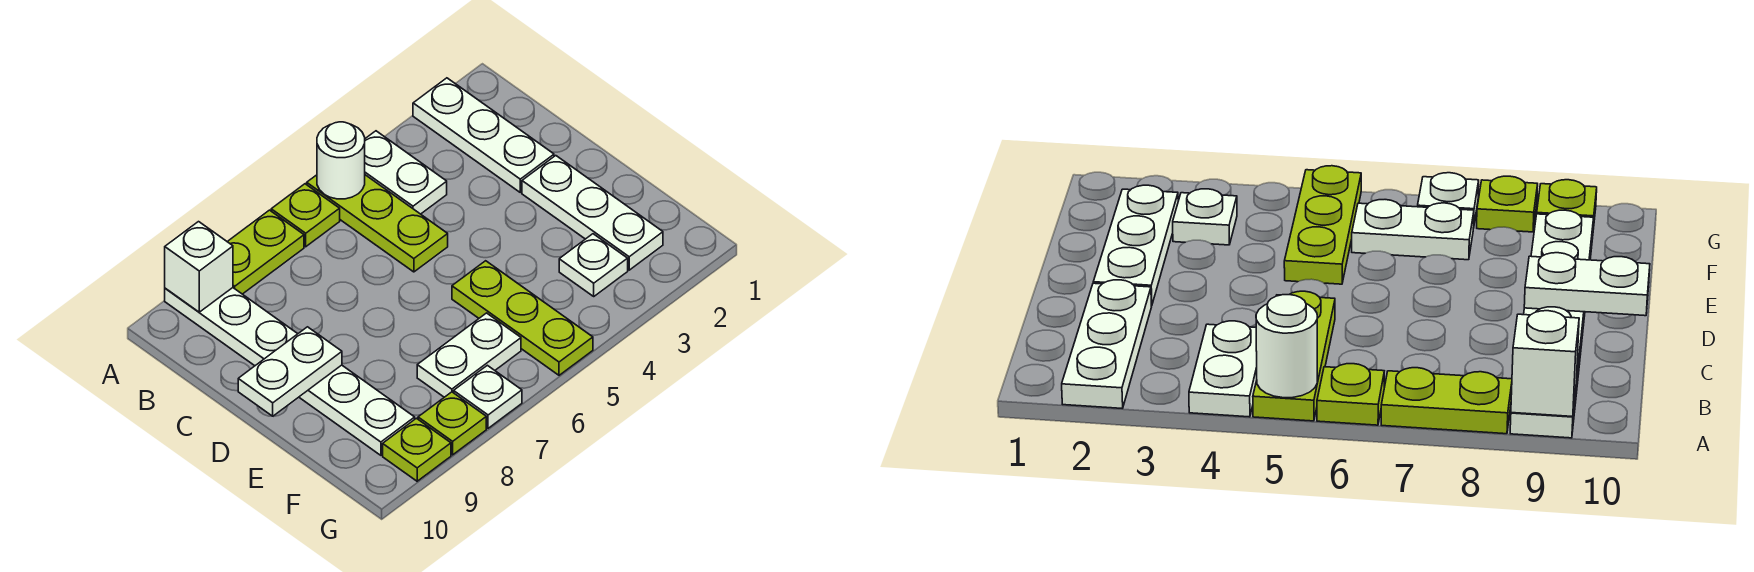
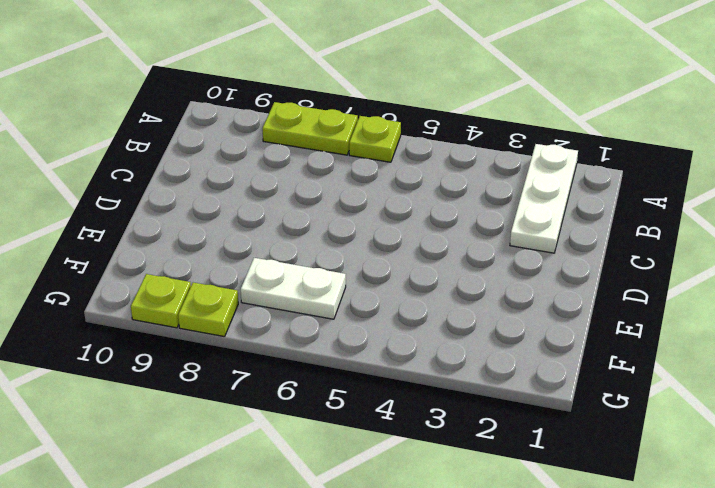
none -> white plate A4:B4 level 1
none -> lime plate A5:C5 level 1
none -> white plate A9:F9 level 1

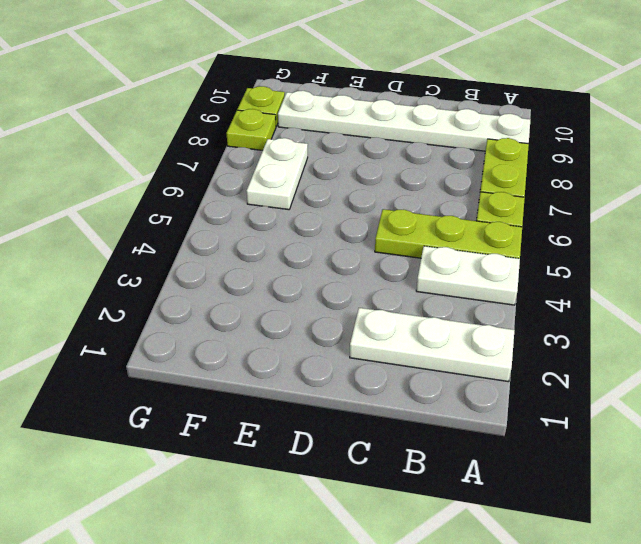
none -> white plate D2:F2 level 1
none -> lime plate E5:G5 level 1
none -> white plate F3 level 1

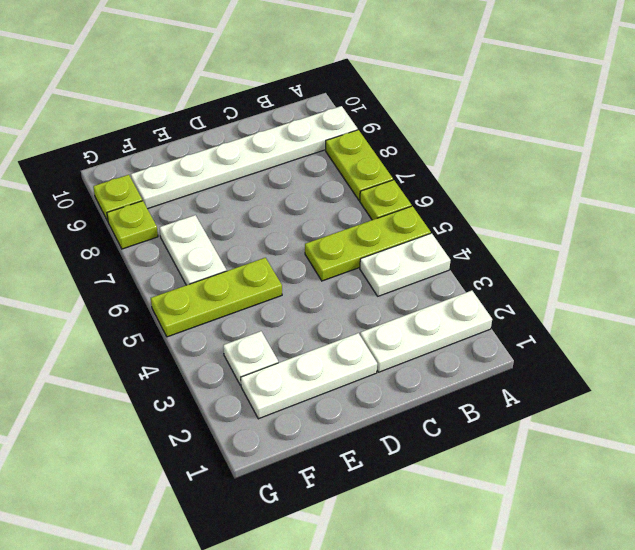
none -> white plate G7 level 1
none -> white round brick A5 level 2
none -> white brick A9 level 2

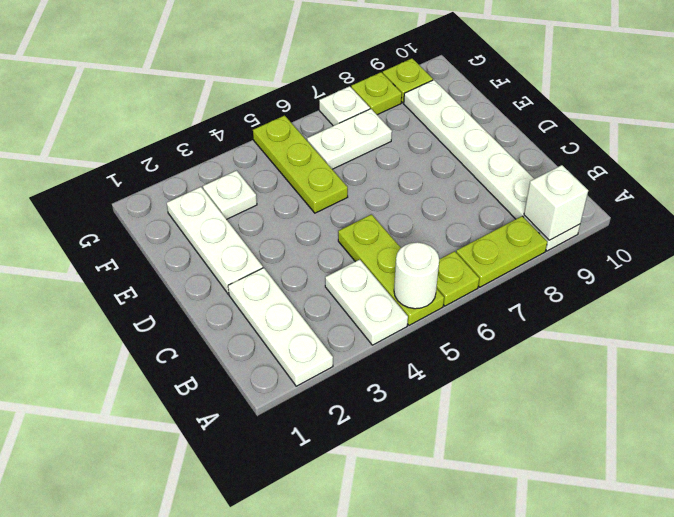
none -> white plate D9:D10 level 2

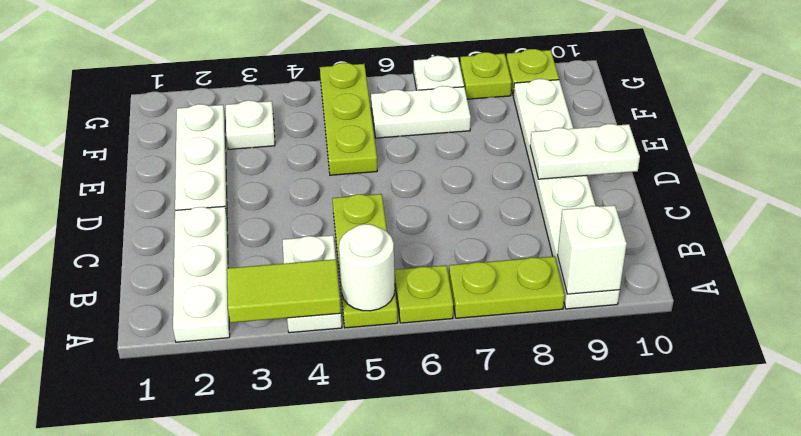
lime tile A3:A4 level 2 -> none

